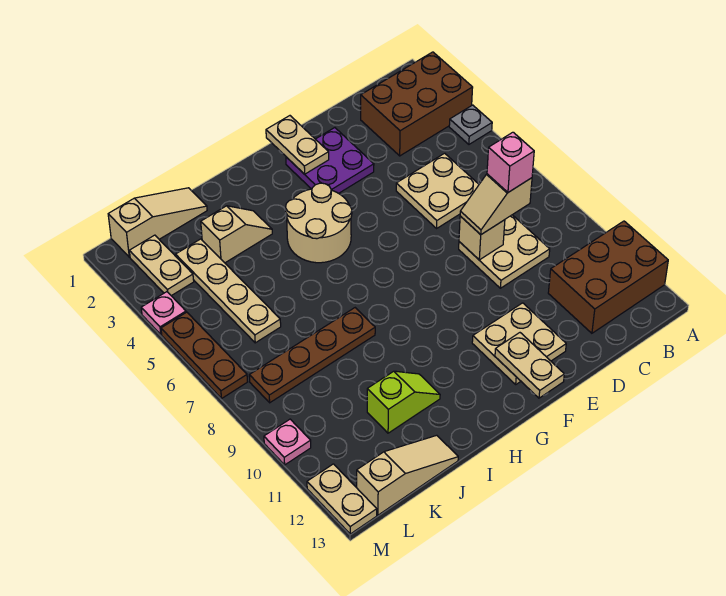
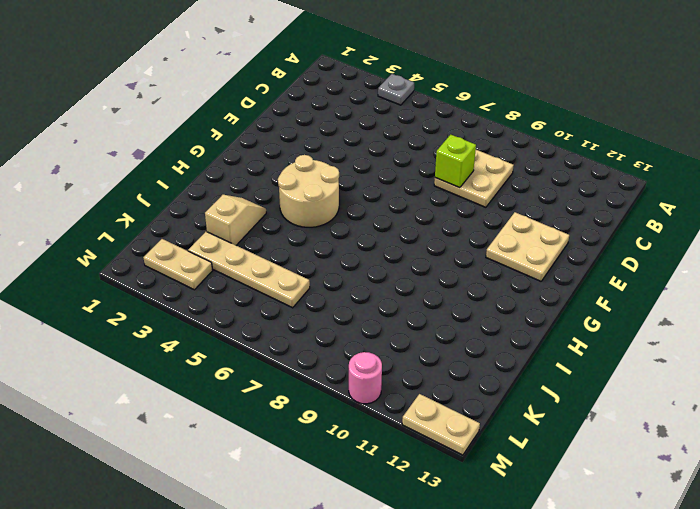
lime brick D8 level 2 -> tan brick D8 level 2
pink round brick M10 level 1 -> pink plate M10 level 1
none -> brown brick A2:C3 level 1
none -> brown brick A11:C12 level 1
none -> tan plate C5:D6 level 1

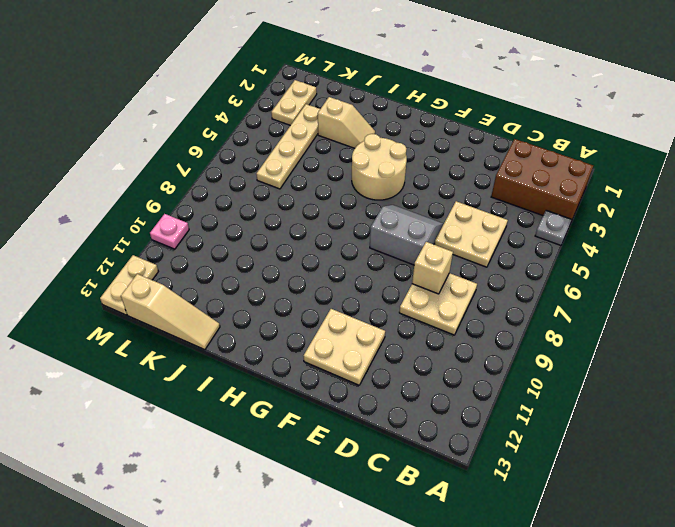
grey slope E6:F7 level 1 top 7 -> none
none -> brown brick A11:C12 level 1
none -> purple plate E2:F3 level 1
none -> brown plate I8:L8 level 1

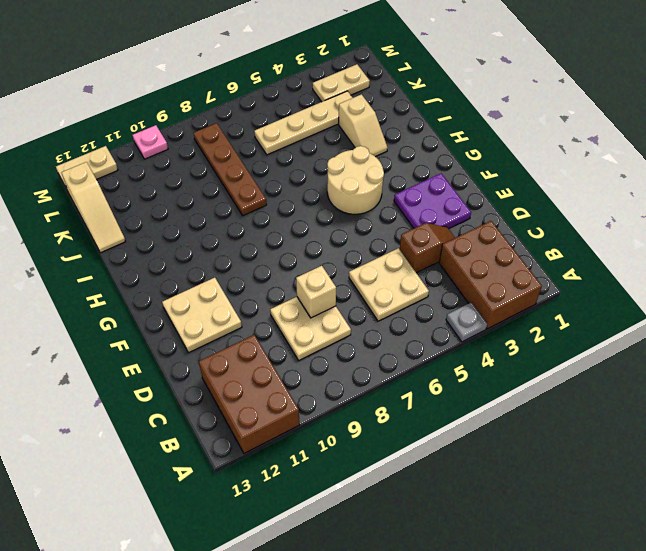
brown slope D3:D4 level 1 top 4 -> none
none -> lime slope I11:J11 level 1 top J
none -> tan slope J1:L1 level 1 top L
none -> pink plate M4 level 1

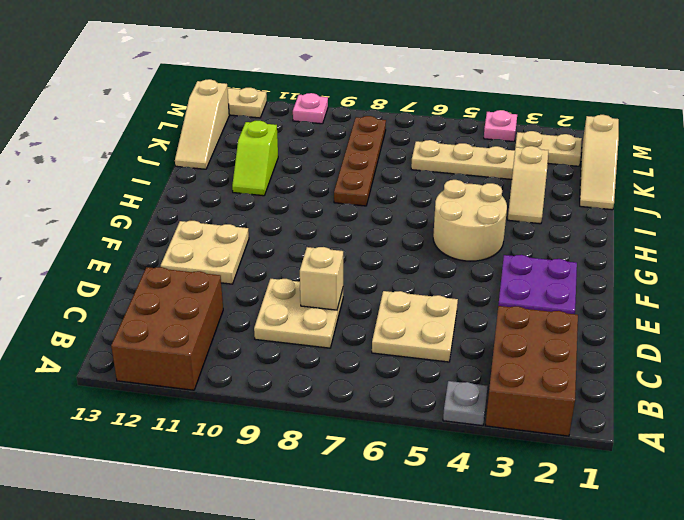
none -> brown plate M5:M7 level 1
none -> tan plate F1:F2 level 2
none -> tan plate F12:F13 level 2

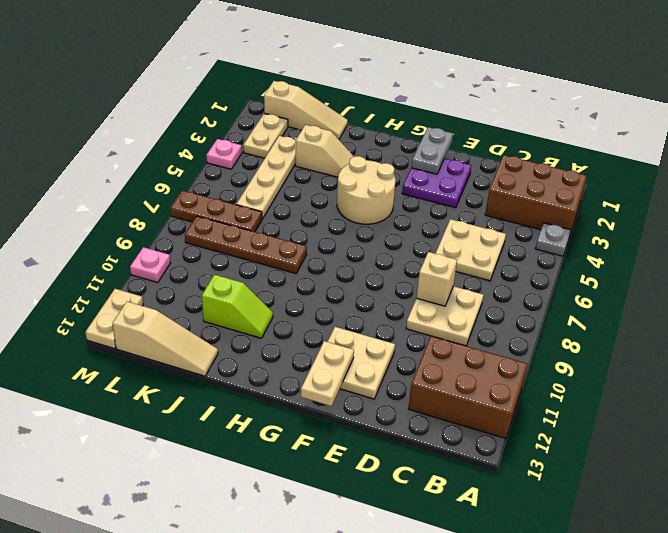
grey plate F1:F2 level 2 -> tan plate F1:F2 level 2
brown plate K7:M7 level 1 -> brown plate M5:M7 level 1
none -> tan slope C8:D8 level 3 top C
none -> pink brick C8 level 4

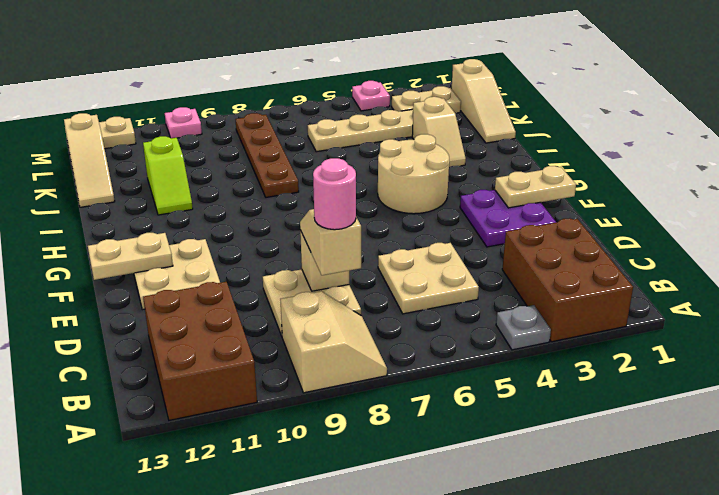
tan slope A8:B9 level 1 top 9 -> none
pink round brick C8 level 4 -> pink brick C8 level 4
none -> brown plate M5:M7 level 1

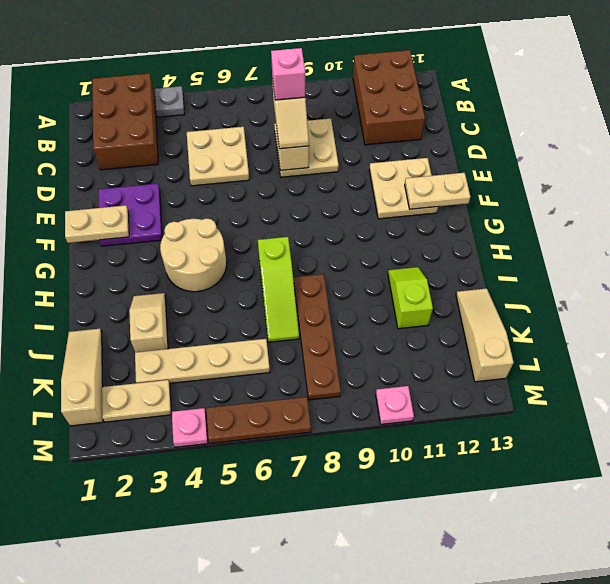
lime slope H7:J7 level 1 top H -> none
none -> tan plate M12:M13 level 1

